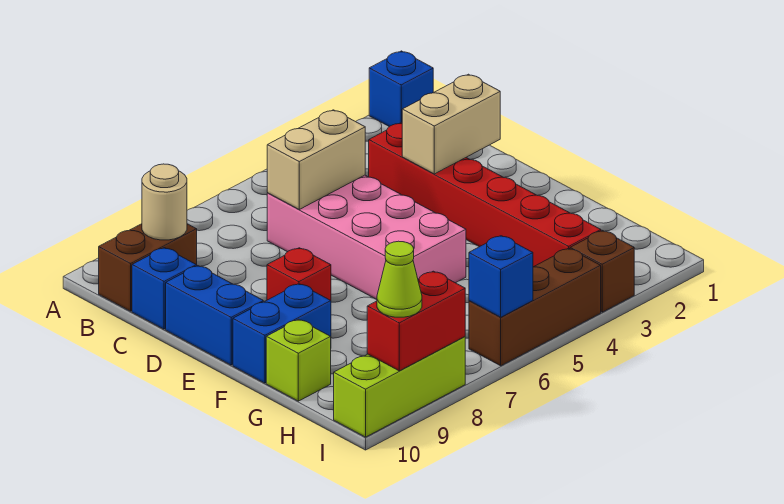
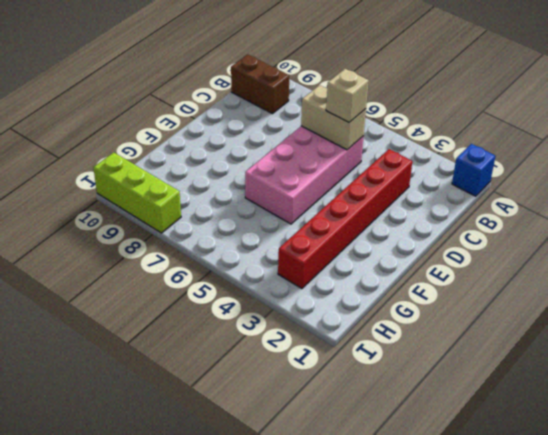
tan brick C5 level 3 -> none
none -> blue brick C10 level 1
none -> blue brick D10:E10 level 1
none -> red brick E8 level 1

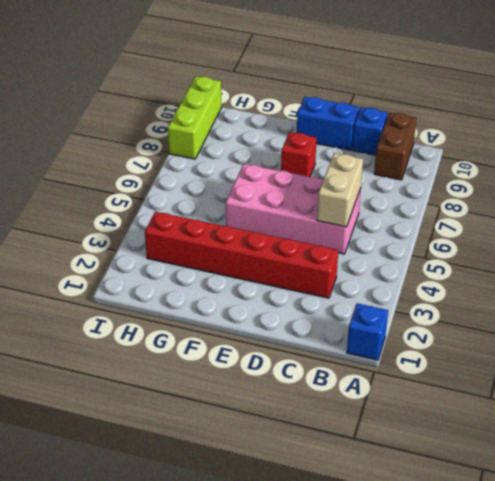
none -> blue brick F9:F10 level 1
none -> lime brick G10 level 1
none -> brown brick I3 level 1

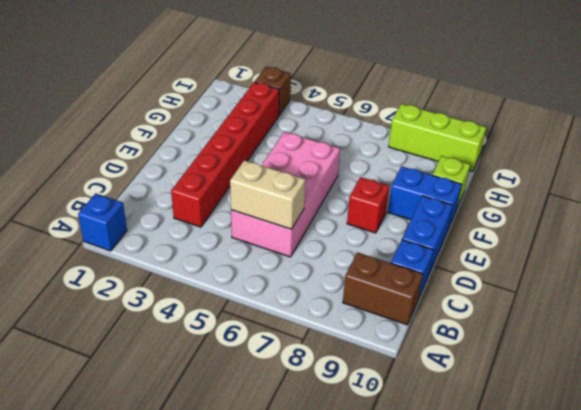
none -> brown brick I4:I6 level 1
none -> tan round brick B9 level 2
none -> tan brick D2:D3 level 2

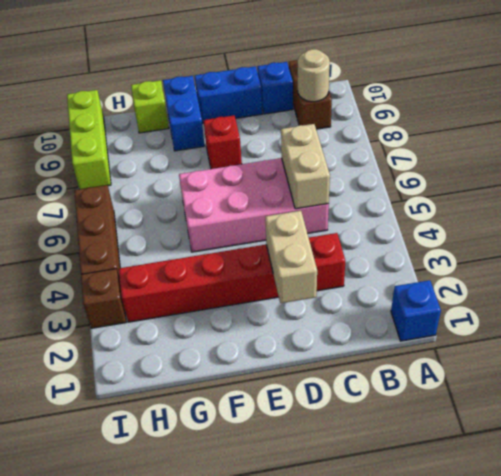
none -> blue brick I6 level 2
none -> red brick I8:I9 level 2
none -> lime cone I9 level 3

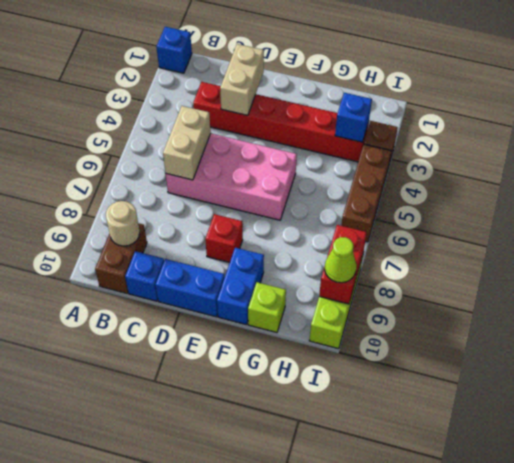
blue brick H3 level 2 -> blue brick I6 level 2

